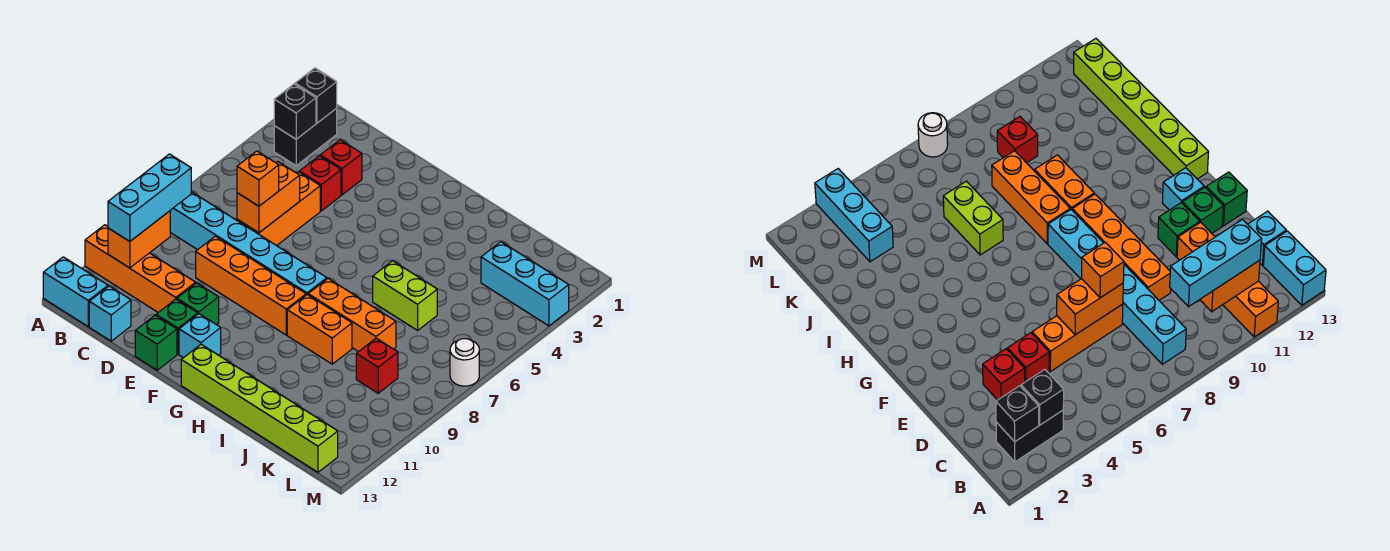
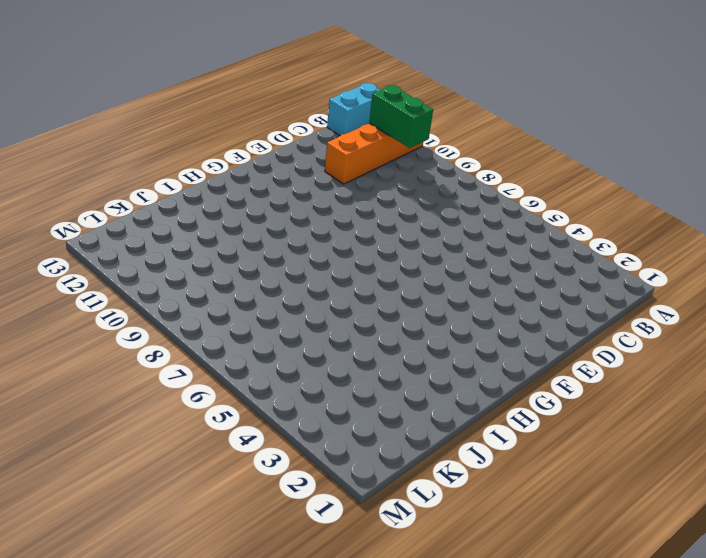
green brick B10:B11 level 2 -> orange brick B10:B11 level 2
none -> black brick B2:B3 level 1
none -> cyan brick B8:G8 level 1
none -> cyan brick C13 level 1

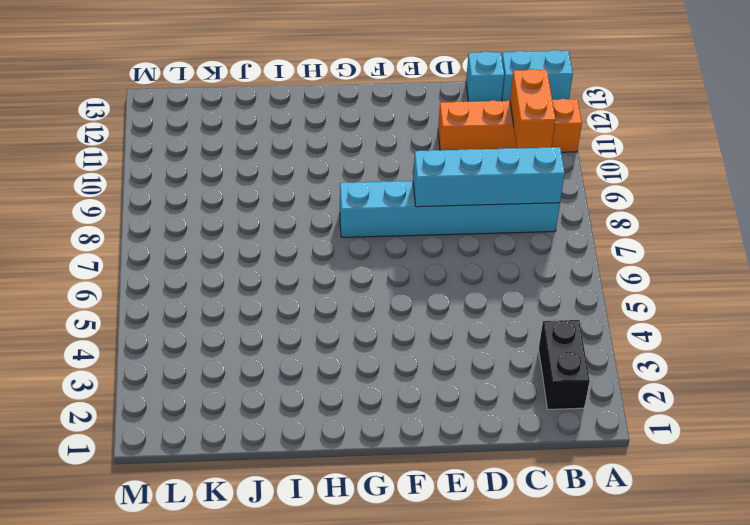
cyan brick B8:E8 level 2 -> none
none -> red brick D3 level 1
none -> red brick D4 level 1
none -> orange brick D5:D7 level 1

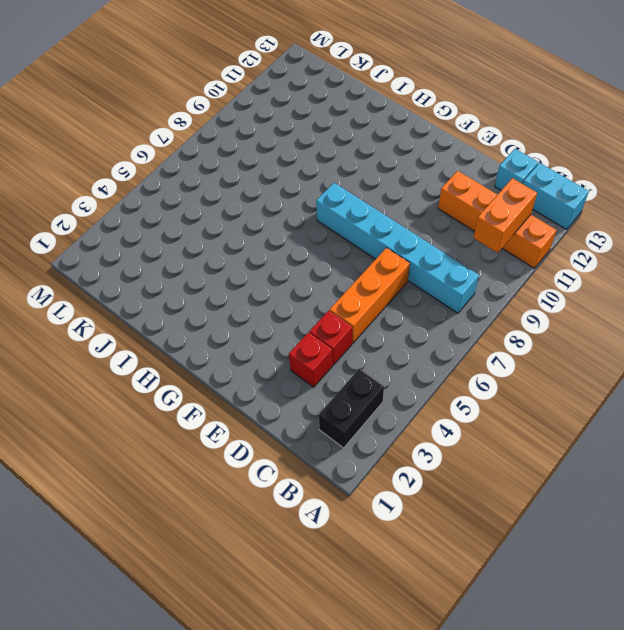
none -> orange brick D9:G9 level 1
none -> green brick E11 level 1
none -> green brick E12 level 1

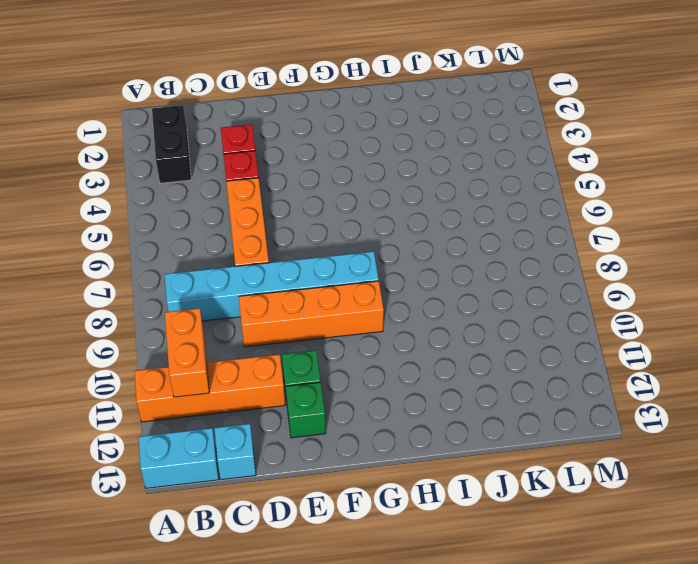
none -> green brick E13 level 1
none -> cyan brick F12 level 1
none -> lime brick G13:L13 level 1

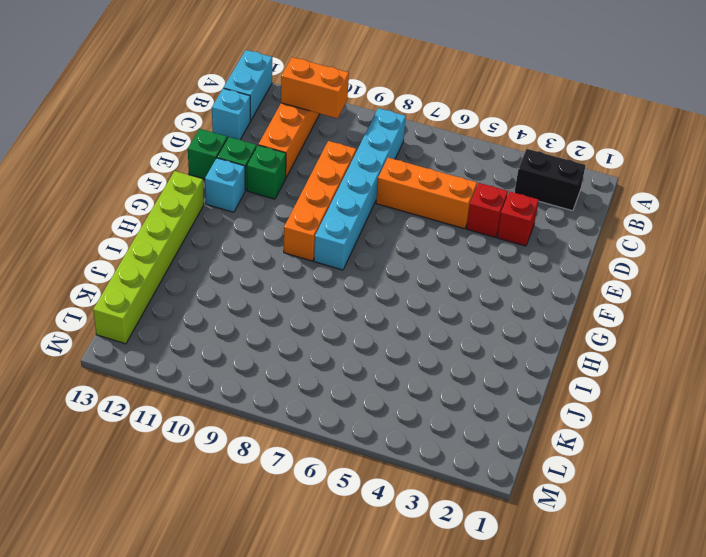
none -> orange brick H8:J8 level 1
none -> orange brick H9:I9 level 1
none -> lime brick I6:J6 level 1

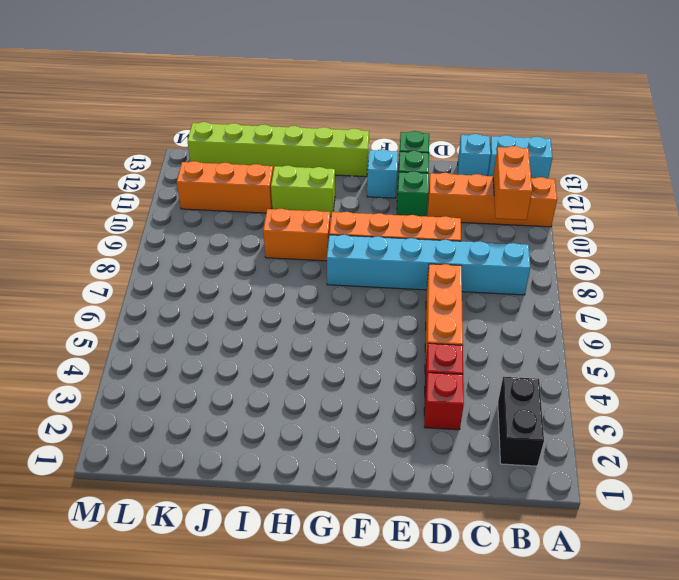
lime brick H11:I11 level 1 -> lime brick I6:J6 level 1
orange brick J11:L11 level 1 -> orange brick H8:J8 level 1
none -> cyan brick K3:M3 level 1
none -> red brick K9 level 1
none -> white round brick M7 level 1

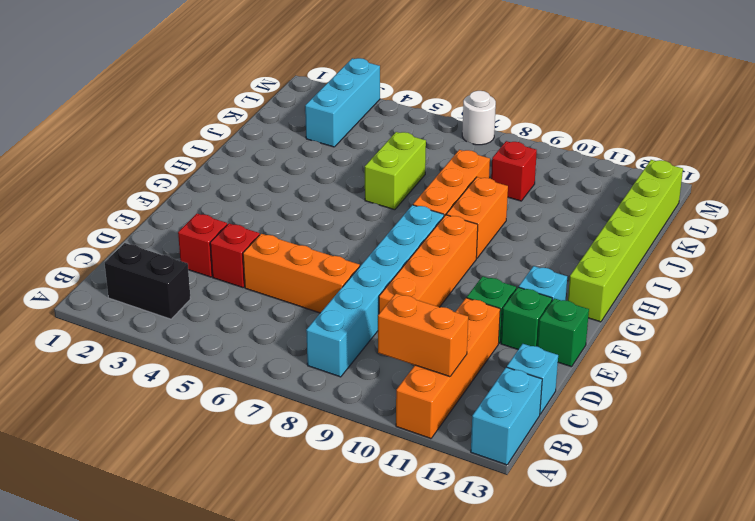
none -> black brick B2 level 2
none -> black brick B3 level 2
none -> orange brick D6:D7 level 2

